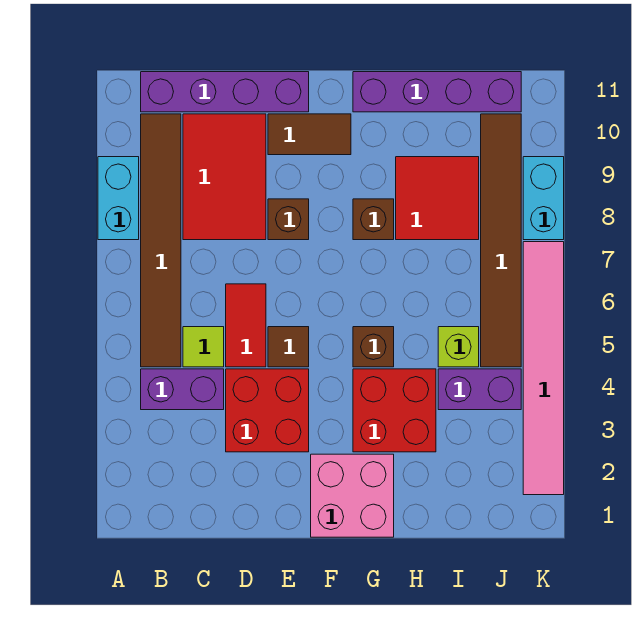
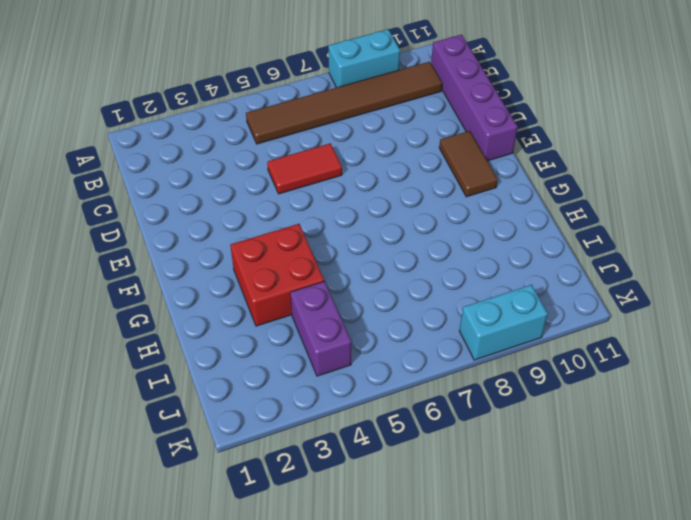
none -> purple brick B4:C4 level 1
none -> lime tile C5 level 1
none -> red tile C8:D10 level 1

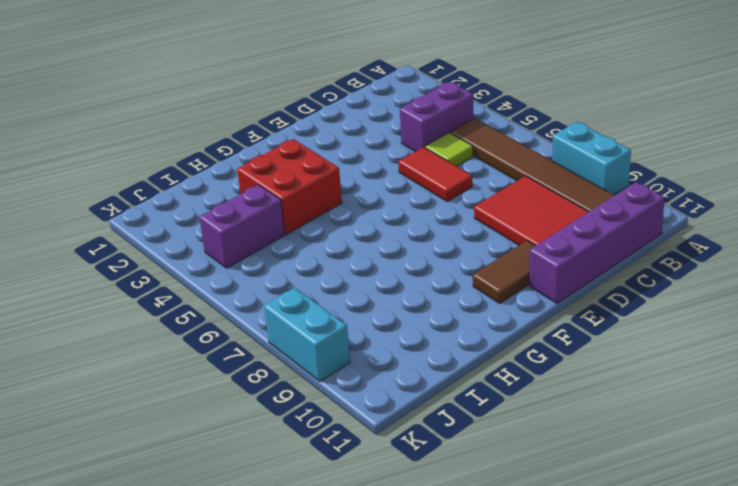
none -> red brick D3:E4 level 1
none -> brown tile E5 level 1
none -> brown brick E8 level 1

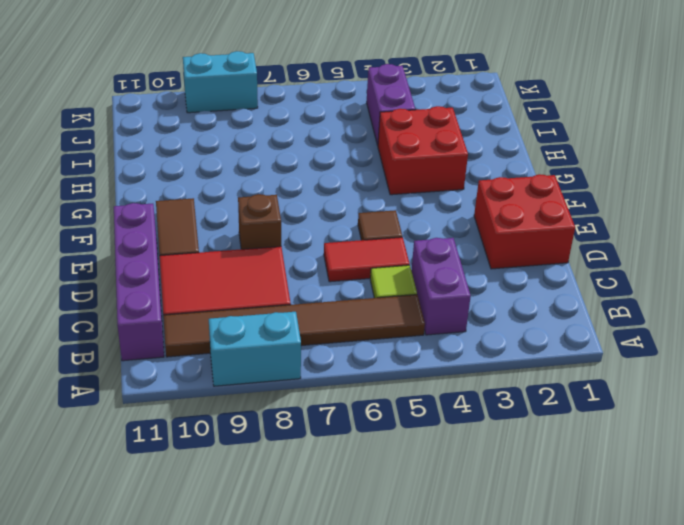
red brick D1:E2 level 1 -> red brick D3:E4 level 1
none -> pink brick F1:G2 level 1
none -> brown brick G5 level 1
none -> brown brick G8 level 1

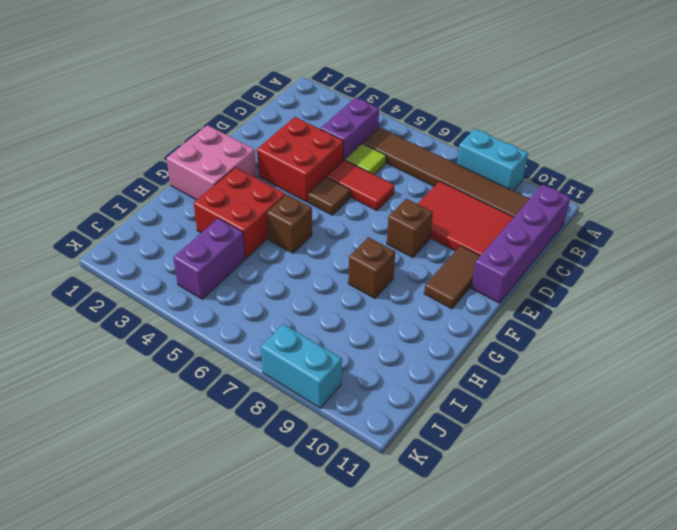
none -> purple brick G11:J11 level 1
none -> red tile H8:I9 level 1
none -> lime brick I5 level 1

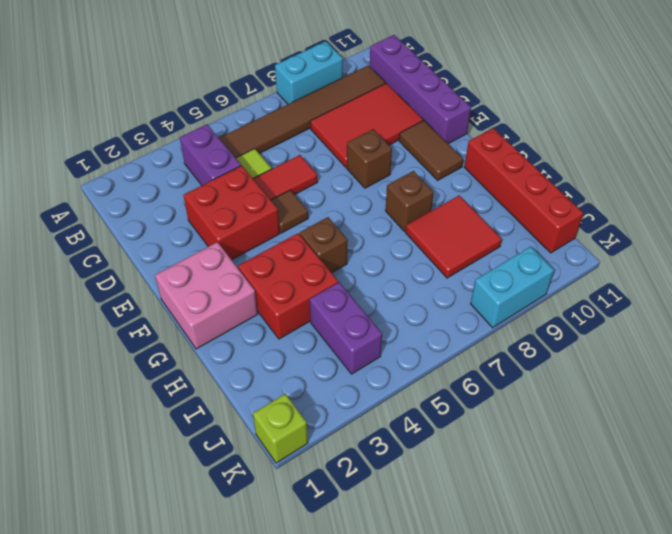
red brick G11:J11 level 1 -> purple brick G11:J11 level 1
lime brick K1 level 1 -> lime brick I5 level 1
none -> brown tile J5:J10 level 1
none -> pink tile K2:K7 level 1

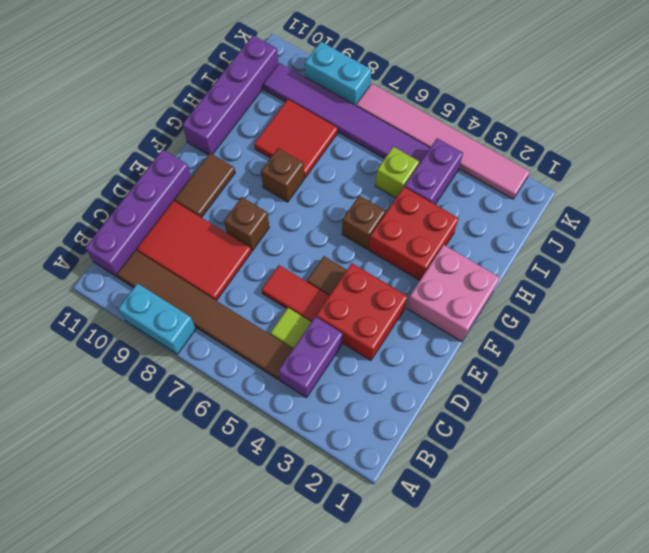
purple tile J5:J10 level 1 -> brown tile J5:J10 level 1

